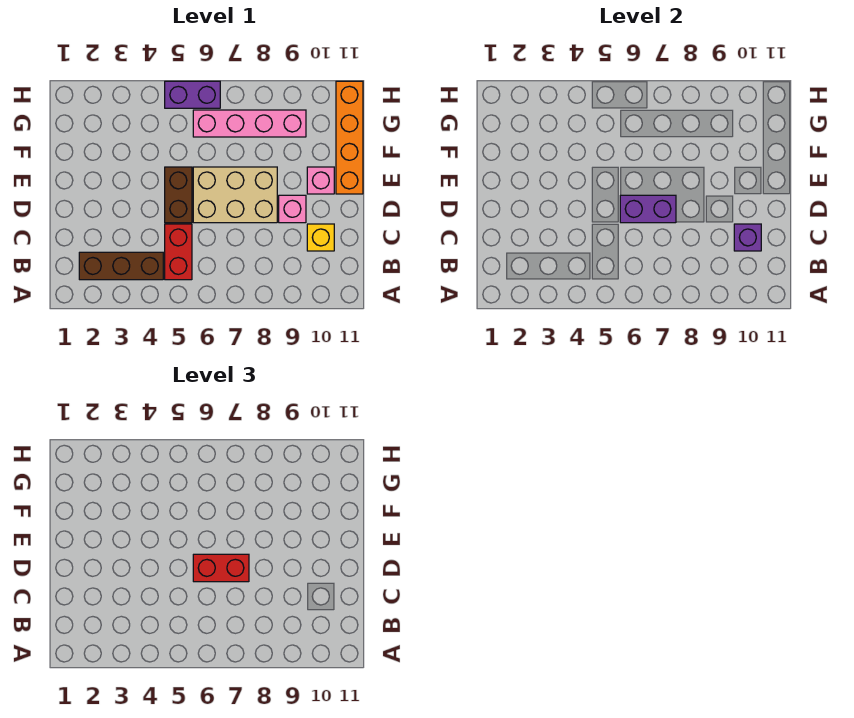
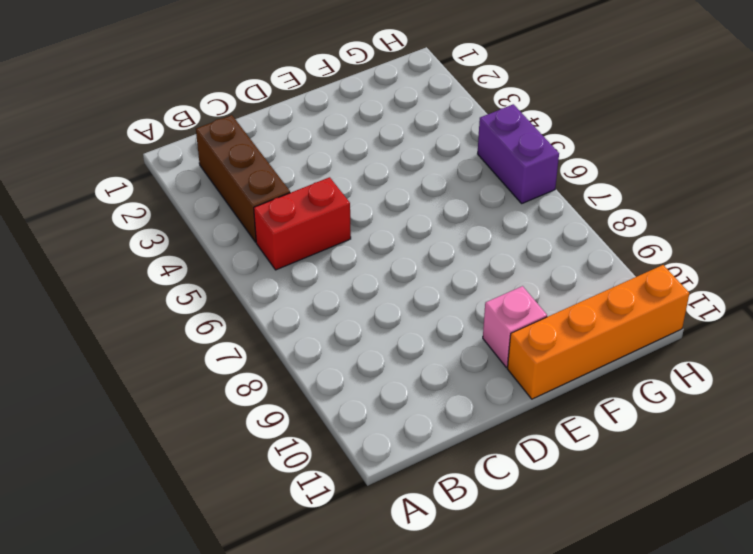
none -> yellow brick C10 level 1
none -> brown brick D5:E5 level 1
none -> tan brick D6:E8 level 1

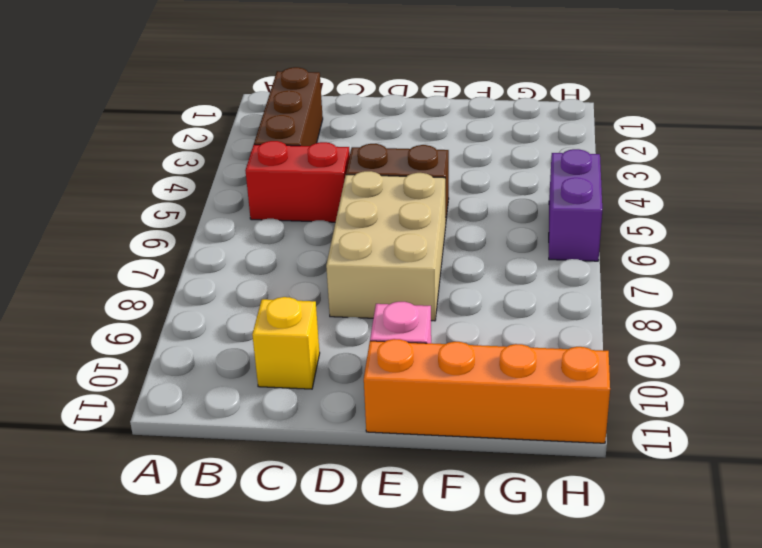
none -> pink brick D9 level 1
none -> pink brick G6:G9 level 1
none -> purple brick C10 level 2

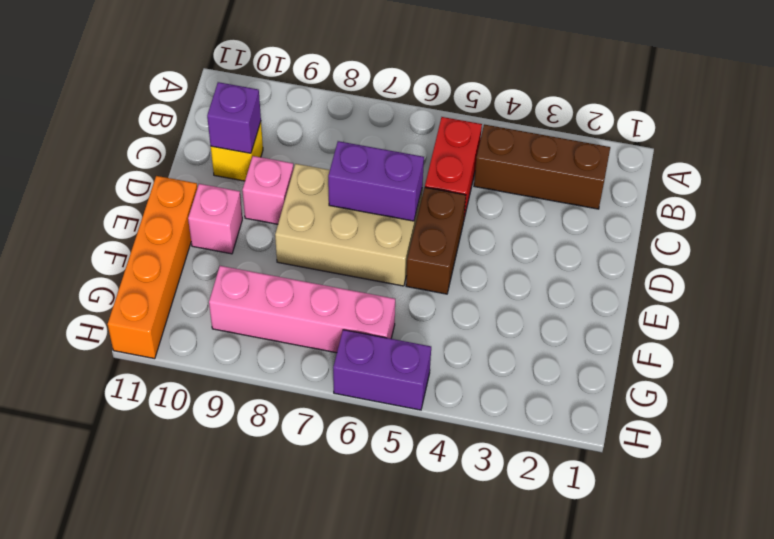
none -> red brick D6:D7 level 3

